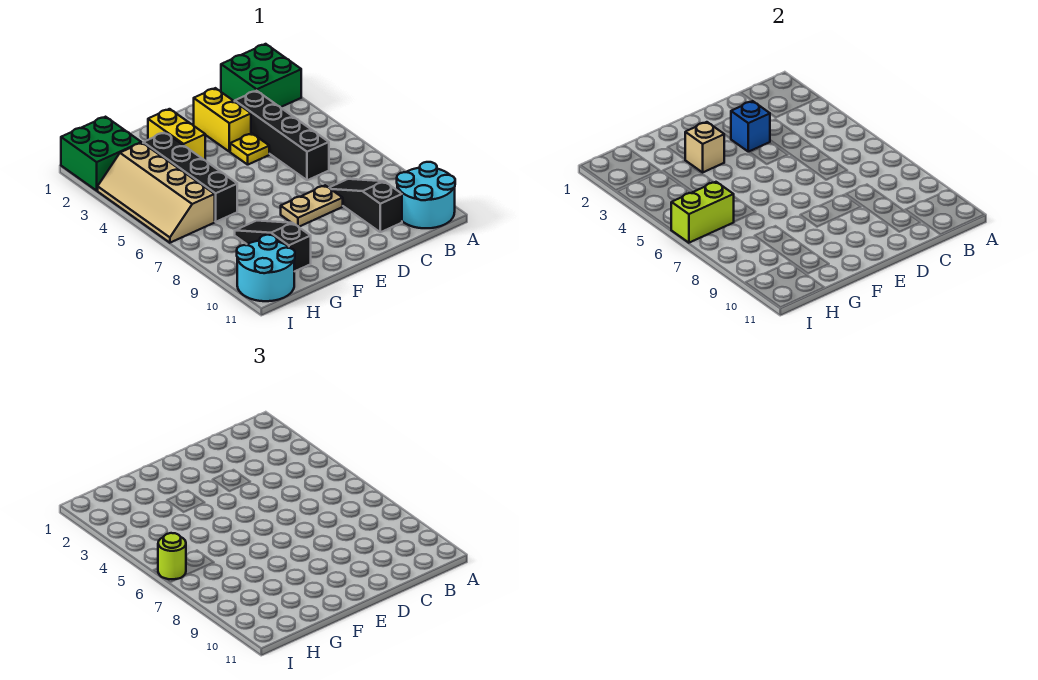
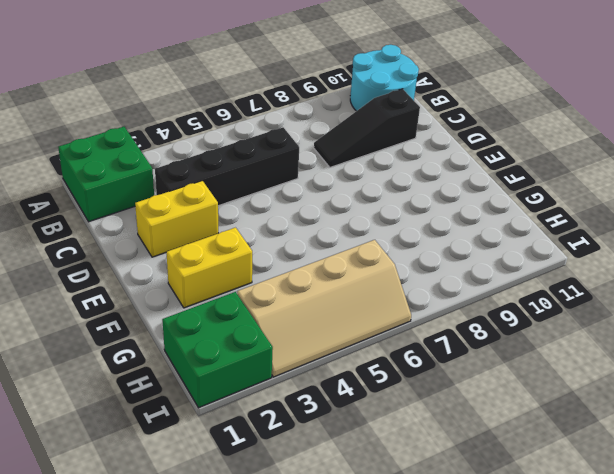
none -> yellow plate D4 level 1
none -> tan plate D8:E8 level 1
none -> black brick G3:G6 level 1

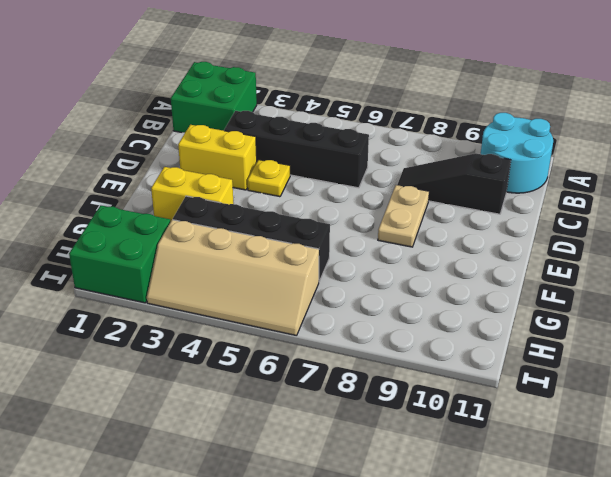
none -> black slope G8:G10 level 1 top 10
none -> cyan round brick H10:I11 level 1
none -> blue brick D3 level 2

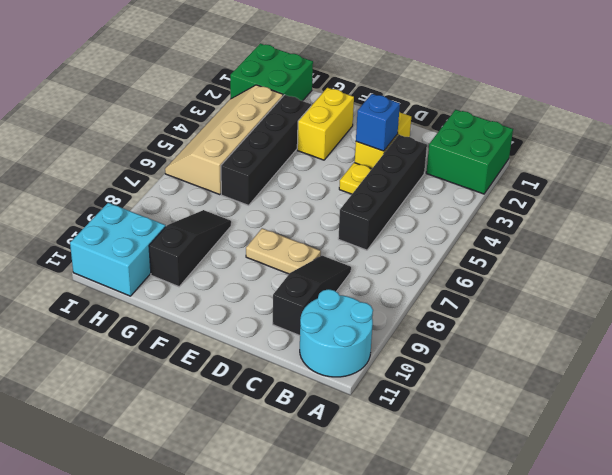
cyan brick H10:I11 level 1 -> cyan round brick H10:I11 level 1
none -> tan brick F3 level 2
none -> lime brick H6:I6 level 2
none -> lime round brick I6 level 3

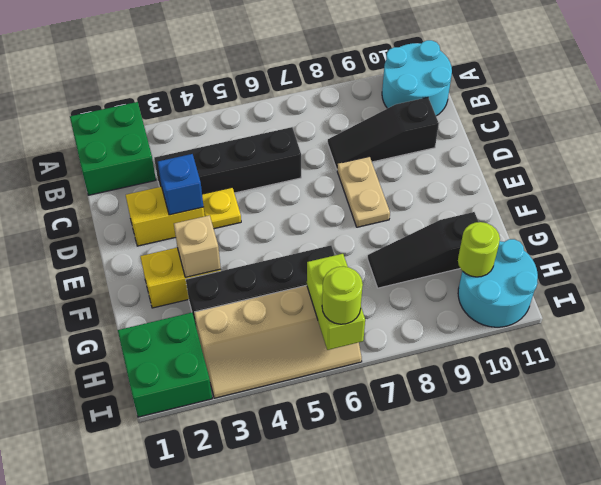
lime round brick H10 level 2 -> none

